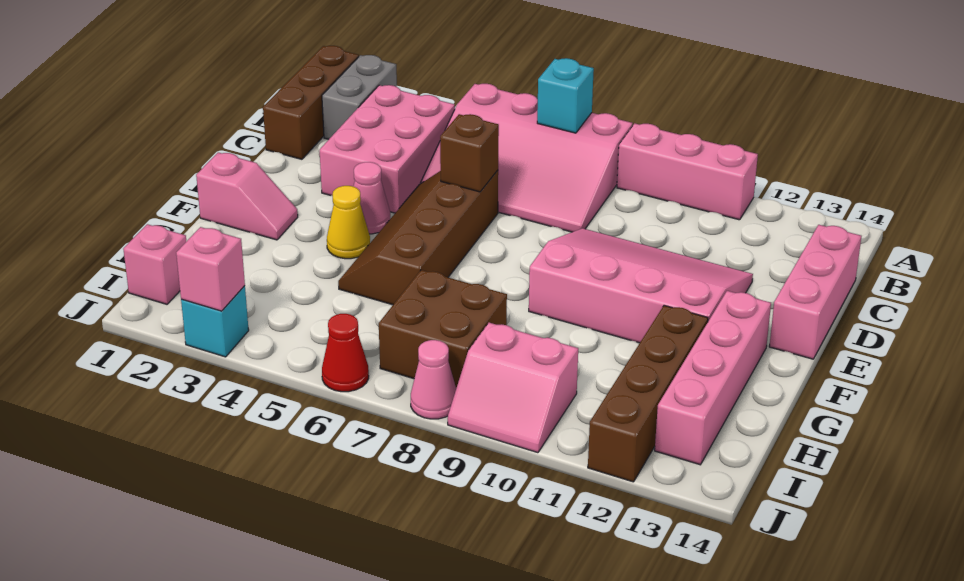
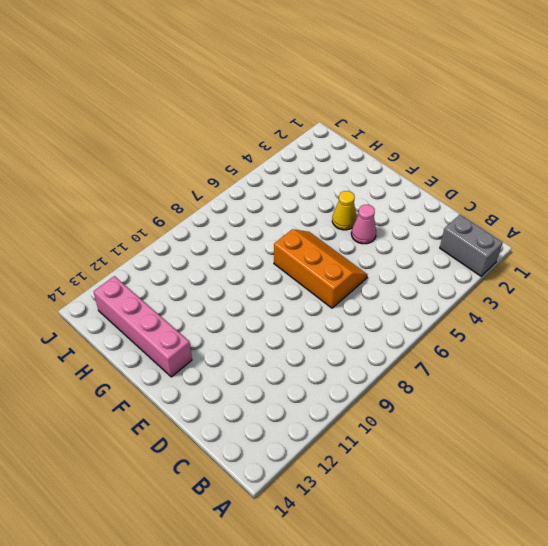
orange slope D6:F7 level 1 top 7 -> brown slope D5:G6 level 1 top 6
none -> brown brick A1:C1 level 1
none -> pink slope A5:C8 level 1 top A
none -> pink brick A9:A11 level 1

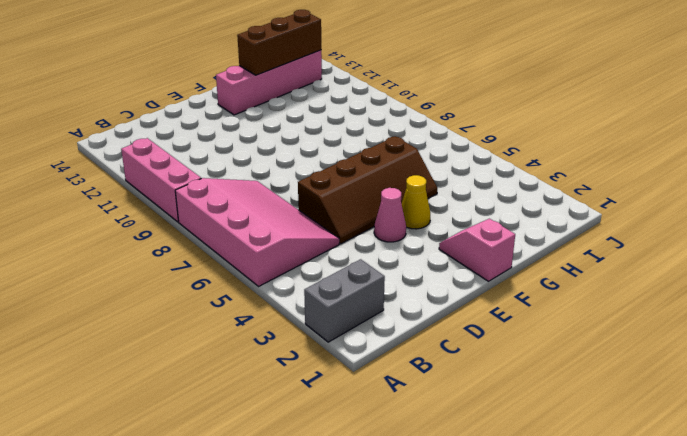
brown brick G13:I13 level 2 -> brown brick A1:C1 level 1
none -> pink brick B3:D4 level 1
none -> pink brick C14:E14 level 1
none -> pink slope D9:F12 level 1 top F

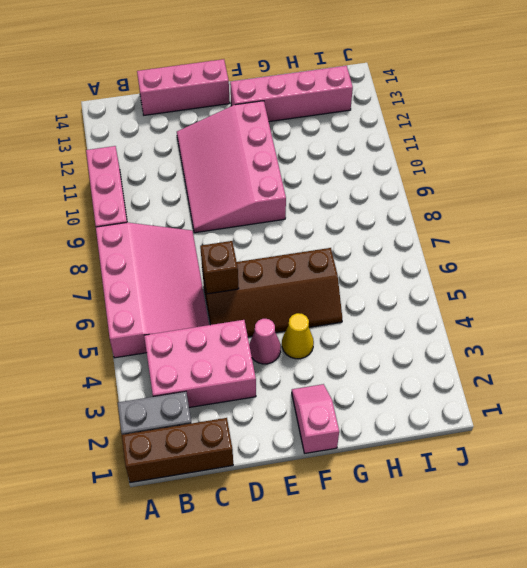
none -> brown brick G12:J12 level 1
none -> brown brick H7:I8 level 1
none -> pink brick I1 level 1

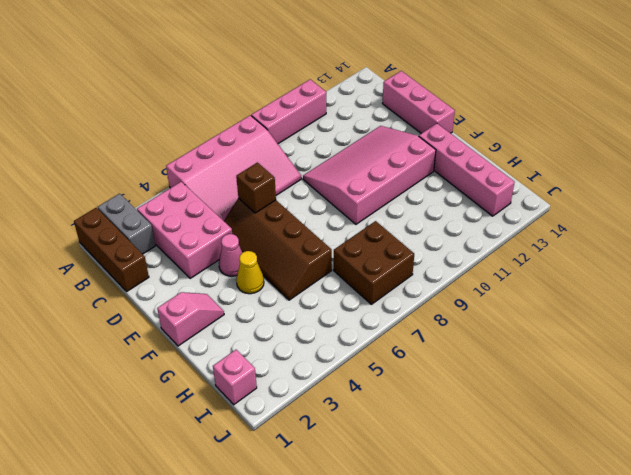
none -> brown brick G12:J12 level 1
none -> pink slope I9:J10 level 1 top I
none -> cyan brick J3 level 1

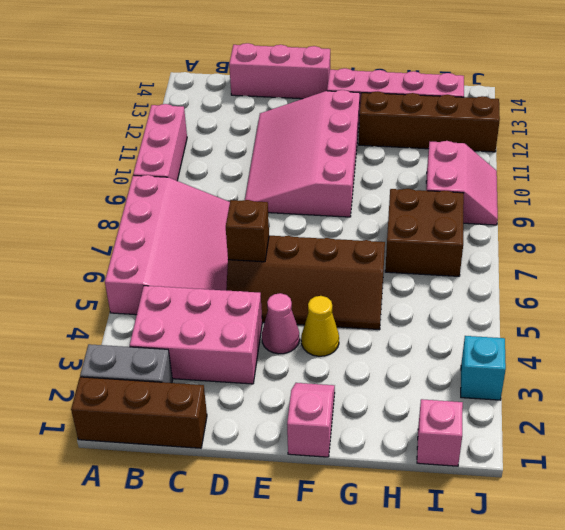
none -> red cone J6 level 1
none -> pink cone J8 level 1
none -> cyan brick A7 level 2

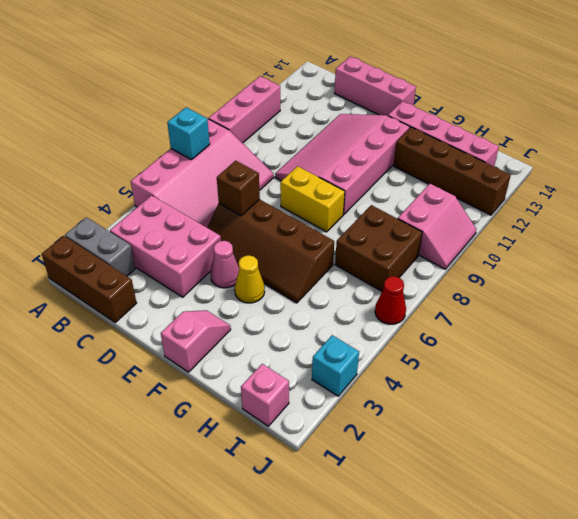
yellow brick E8:F8 level 1 -> none
none -> pink cone J8 level 1
none -> pink brick J3 level 2

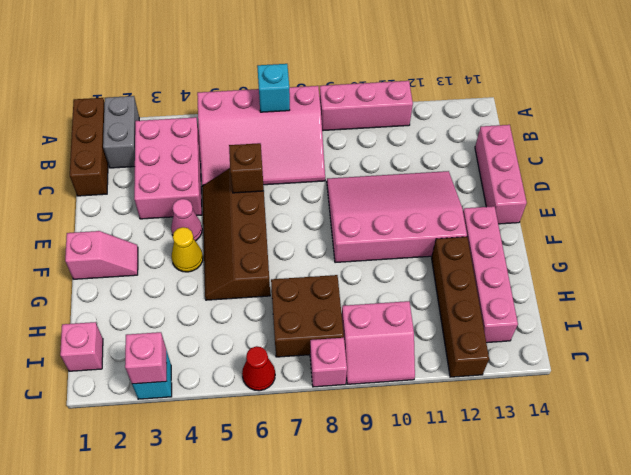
pink brick J8 level 1 -> pink cone J8 level 1

